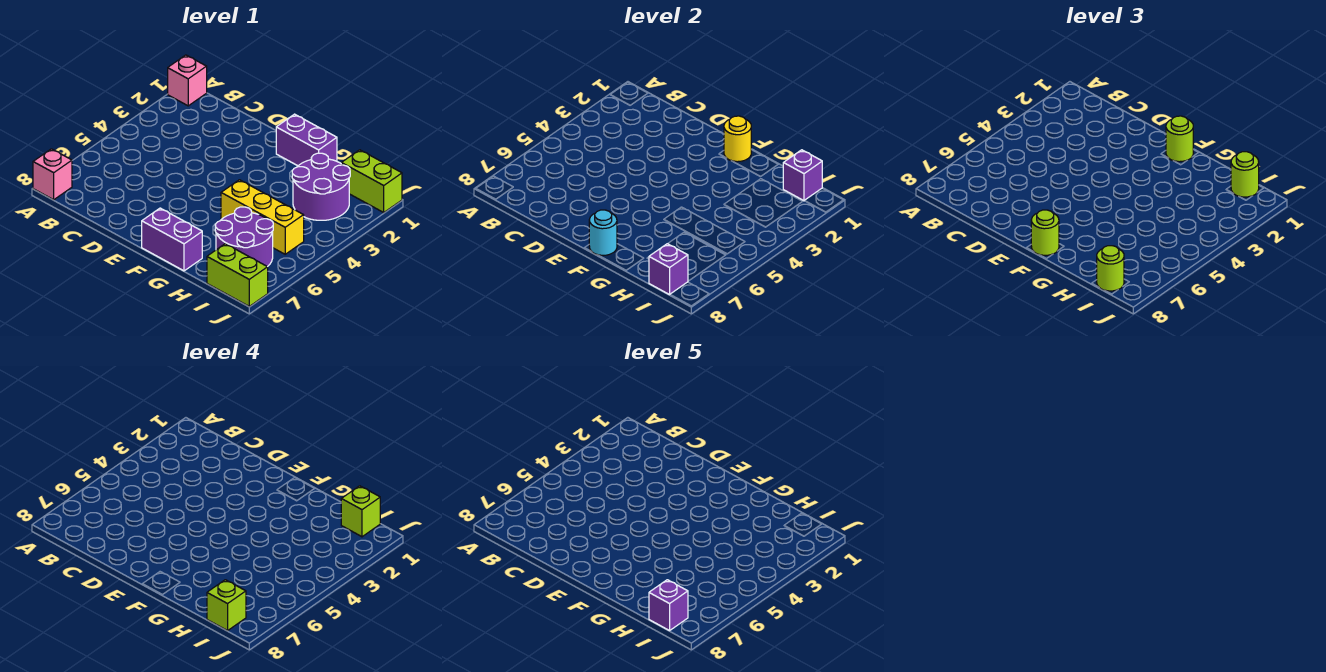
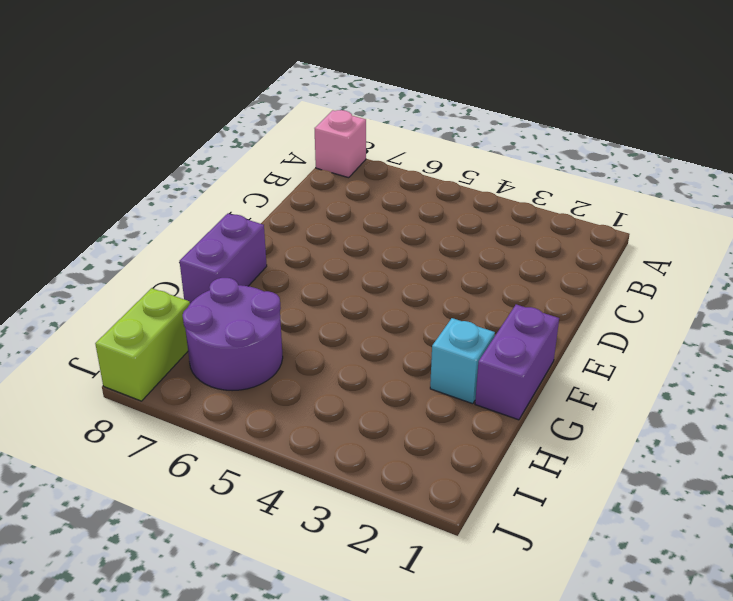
cyan brick G2 level 1 -> none
none -> pink brick A1 level 1
none -> yellow brick G5:I5 level 1
none -> purple round brick H2:I3 level 1

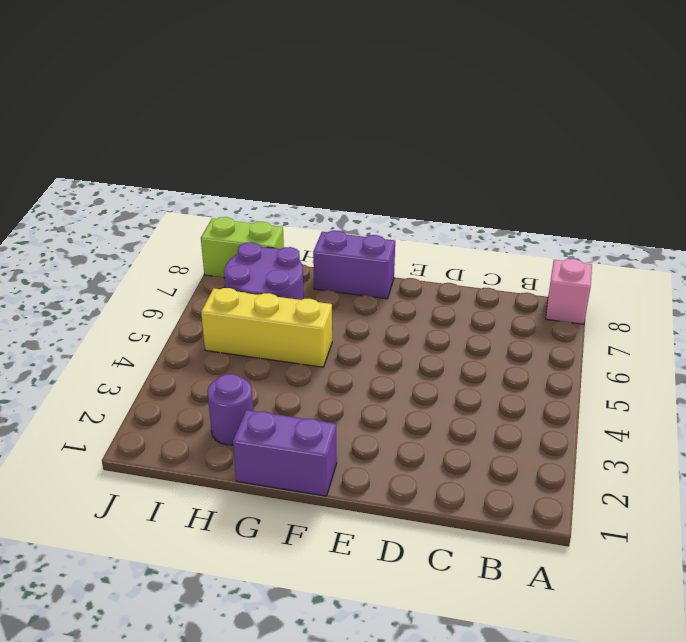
purple round brick H2 level 1 -> purple round brick H2:I3 level 1
none -> pink brick A1 level 1
none -> lime brick I1:J1 level 1
none -> yellow round brick F1 level 2

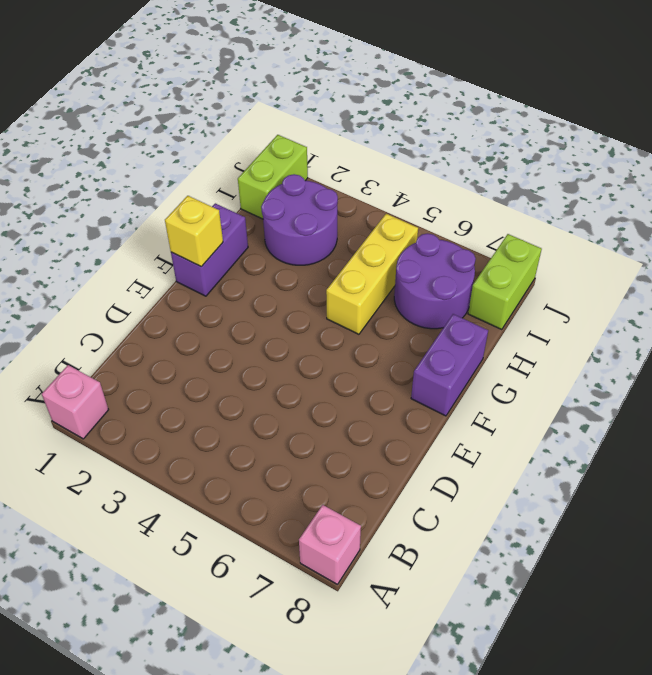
yellow brick F1 level 2 -> yellow round brick F1 level 2
none -> cyan round brick F8 level 2
none -> purple brick I1 level 2
none -> purple brick I8 level 2

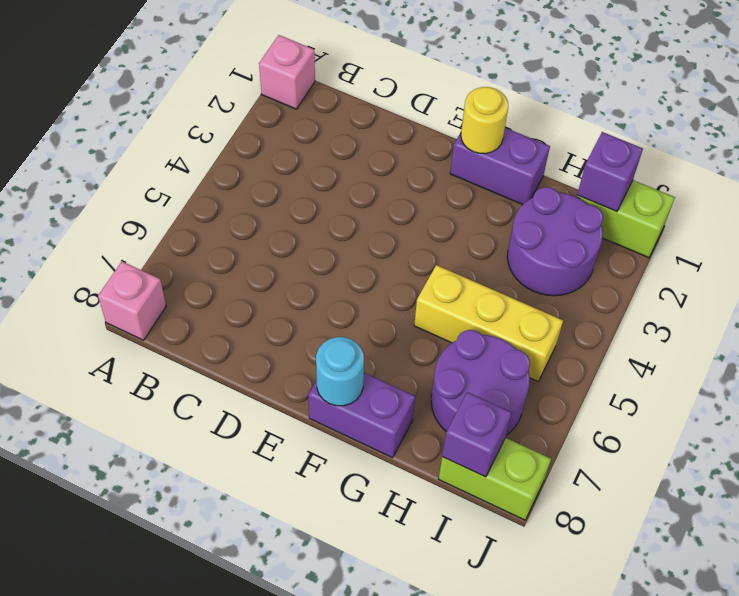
none -> lime round brick F1 level 3
none -> lime round brick F8 level 3
none -> lime round brick I1 level 3

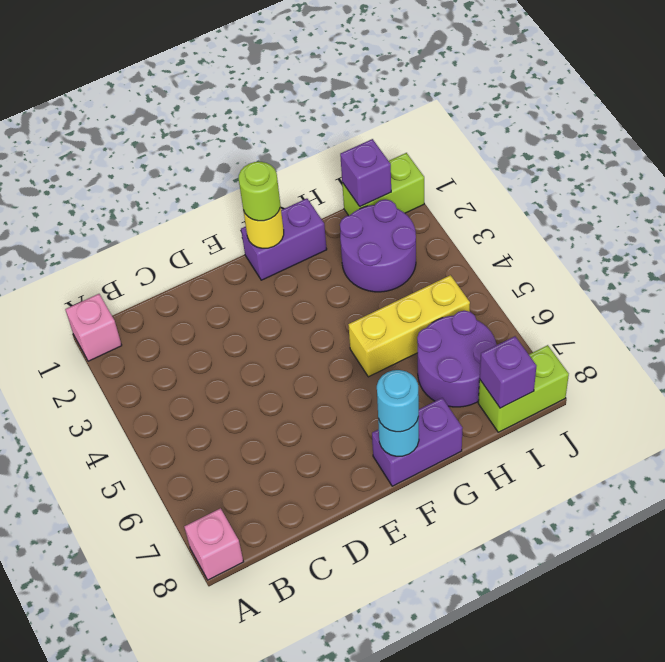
cyan round brick F8 level 3 -> lime round brick F8 level 3
none -> lime round brick I1 level 3
none -> lime round brick I8 level 3
none -> lime brick I1 level 4

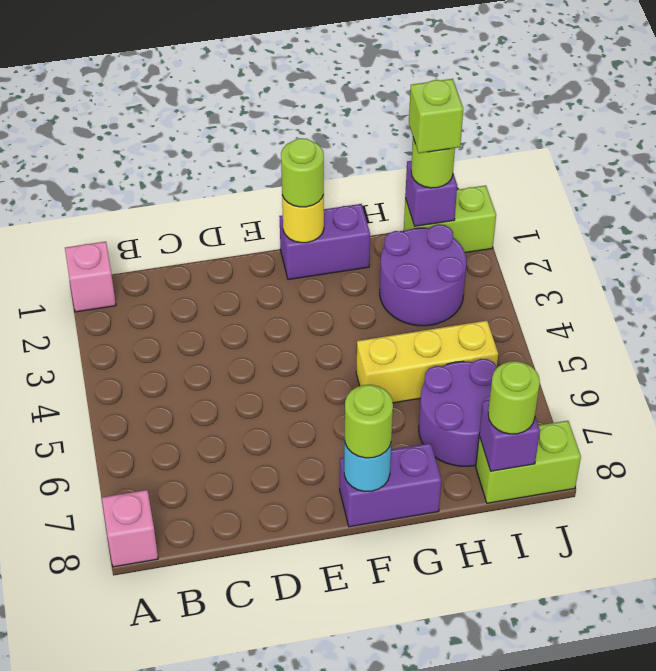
none -> lime brick I8 level 4
none -> purple brick I8 level 5

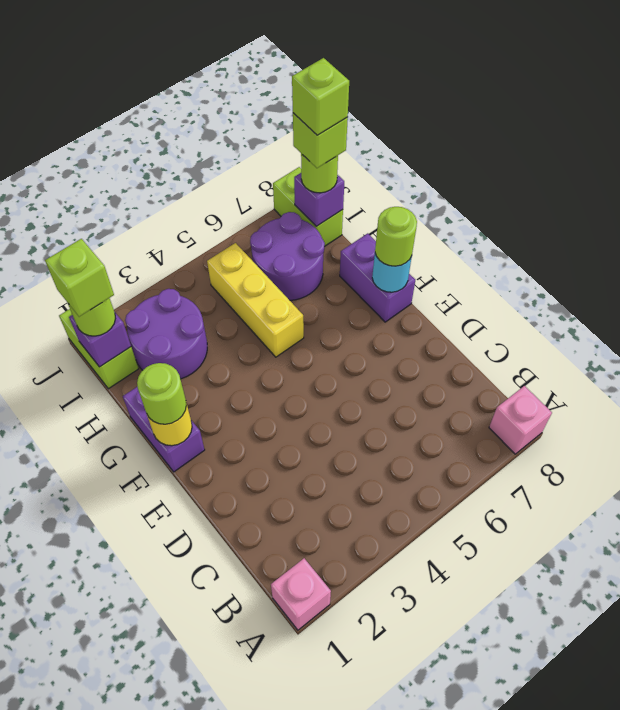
lime brick I8 level 5 -> purple brick I8 level 5

